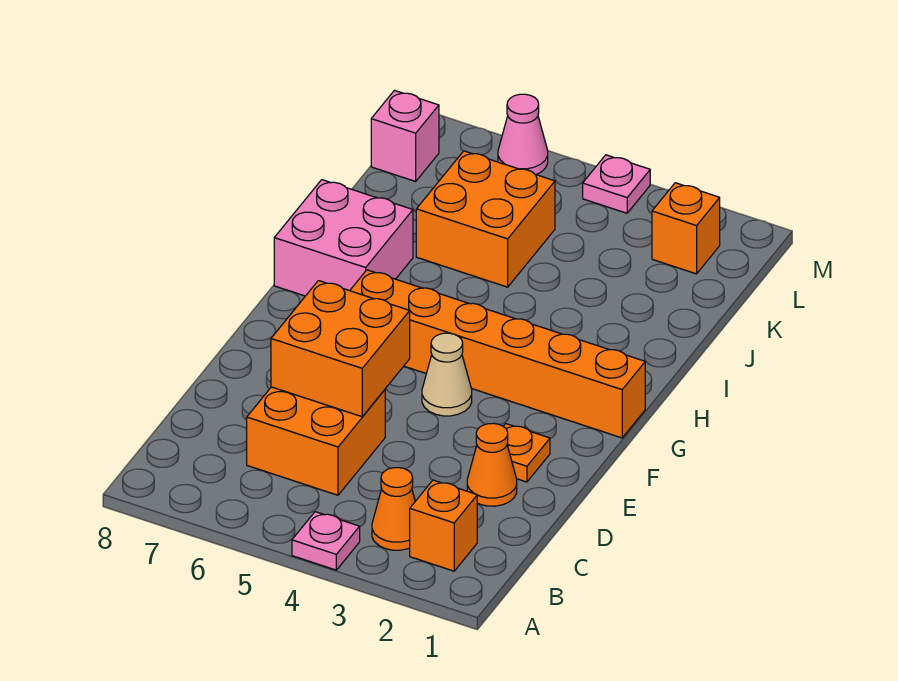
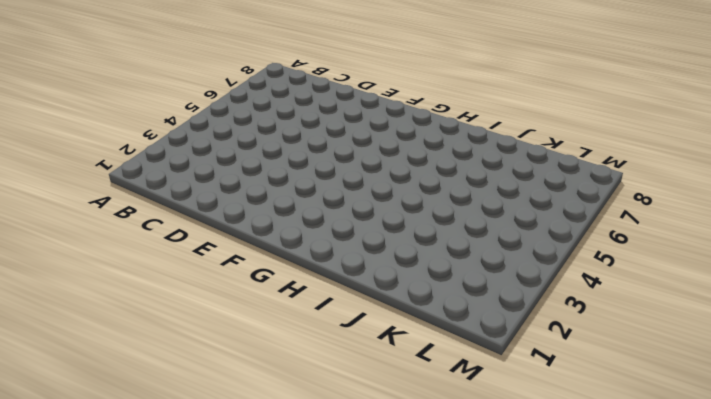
none -> pink plate A4 level 1
none -> orange brick B2 level 1
none -> orange cone B3 level 1

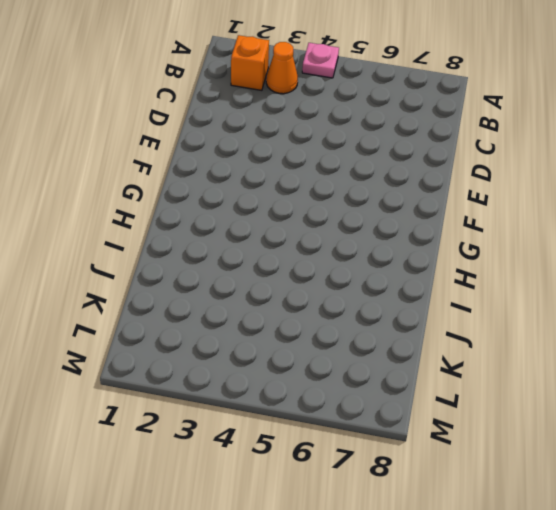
none -> orange brick C5:D6 level 1
none -> orange cone D2 level 1
none -> orange plate E2 level 1

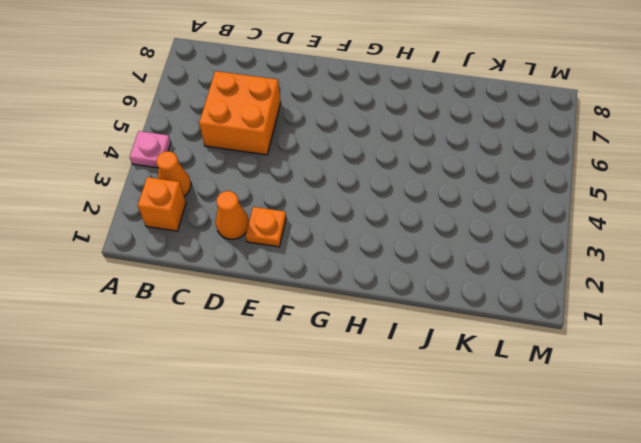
none -> tan cone F4 level 1
none -> orange brick G1:G6 level 1
none -> pink brick H7:I8 level 1

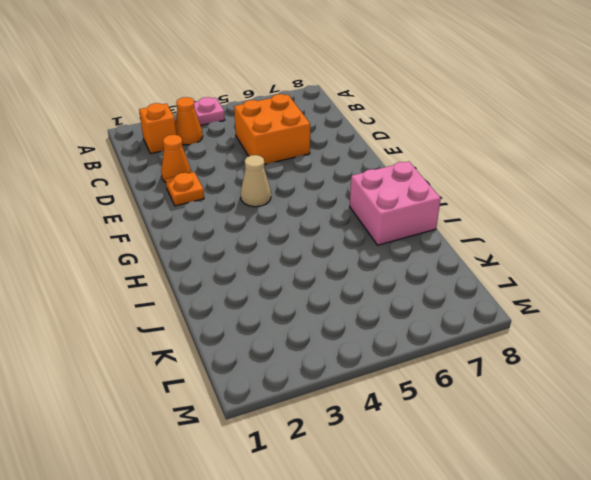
none -> orange brick G1:G6 level 1
none -> orange brick J5:K6 level 1
none -> orange brick L2 level 1

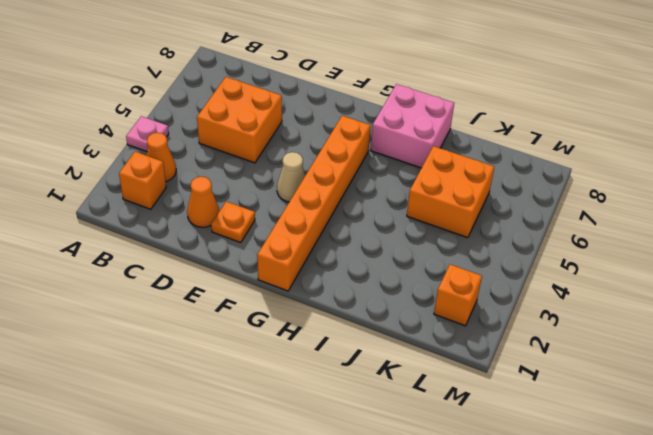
none -> pink brick L8 level 1
none -> pink plate M4 level 1
none -> pink cone M6 level 1

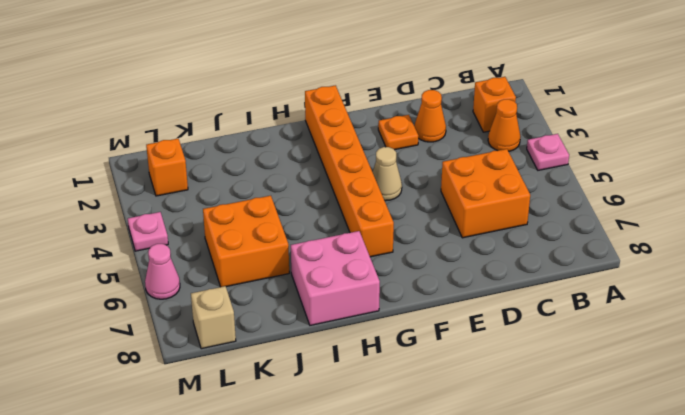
tan brick L8 level 1 -> pink brick L8 level 1
none -> orange brick D5:E6 level 2

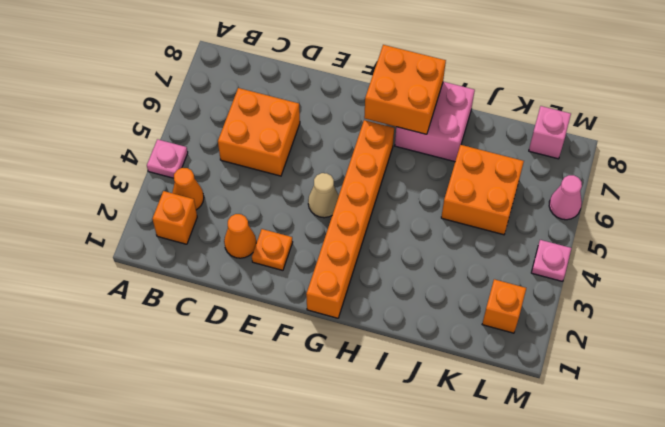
orange brick G7:H8 level 2 -> orange brick D5:E6 level 2

